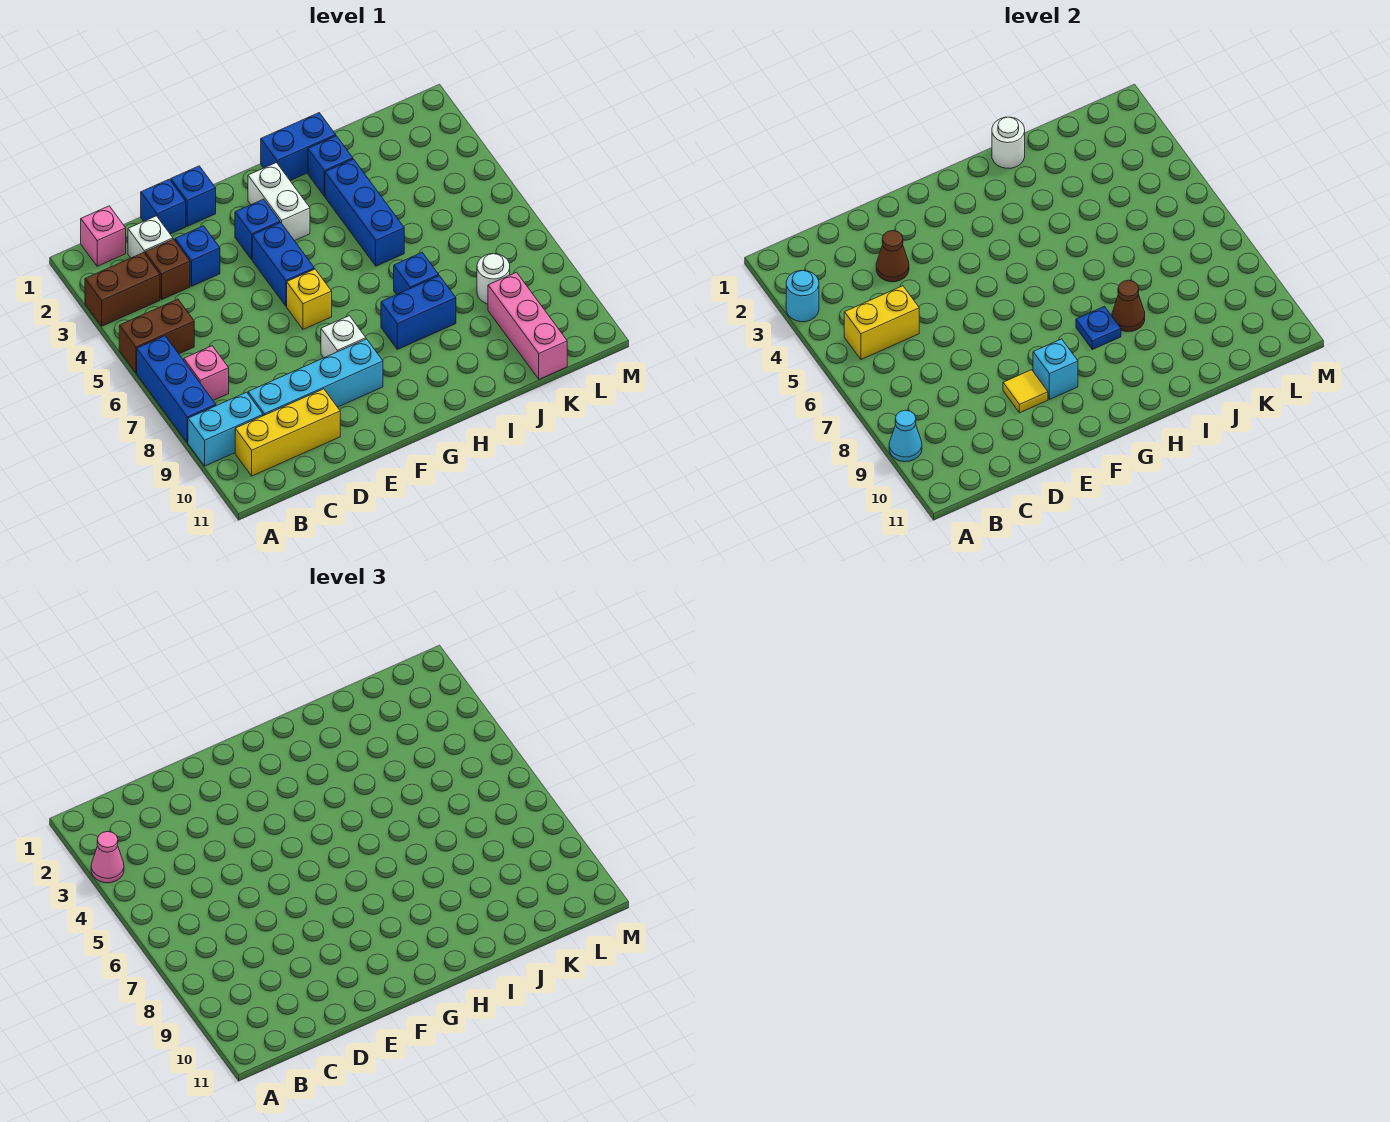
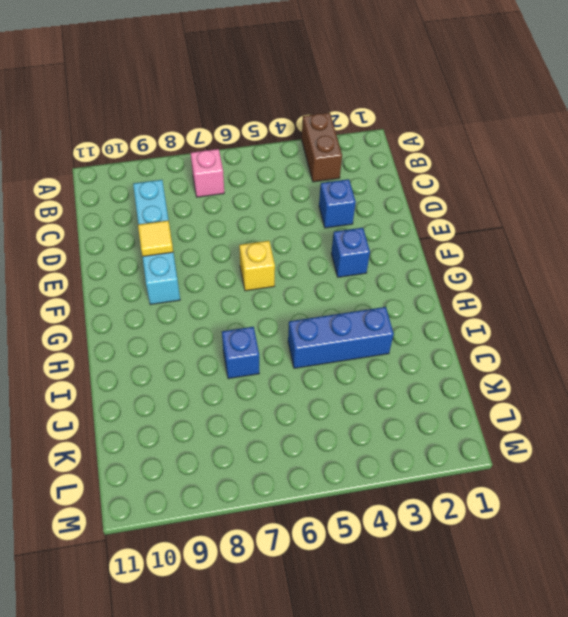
none -> brown brick A5:B5 level 1
none -> blue brick A6:A8 level 1
none -> cyan brick A9:B9 level 1
none -> pink brick B1 level 1

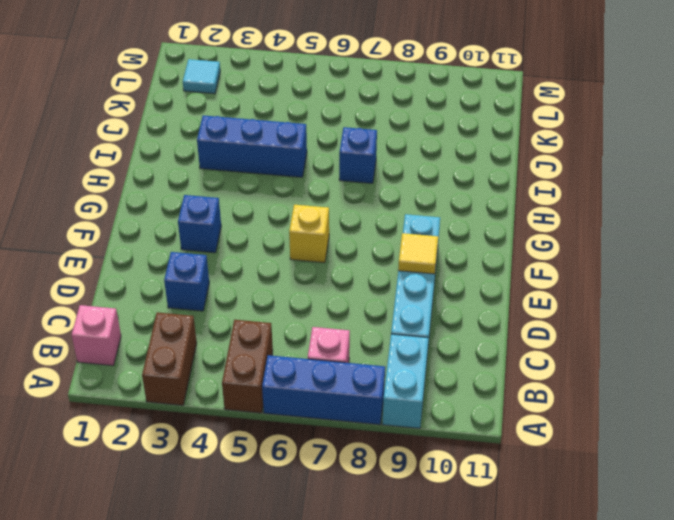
cyan tile L2 level 1 -> none
none -> yellow brick B10:D10 level 1
none -> white brick C2 level 1
none -> brown brick C3 level 1
none -> blue brick D1 level 1

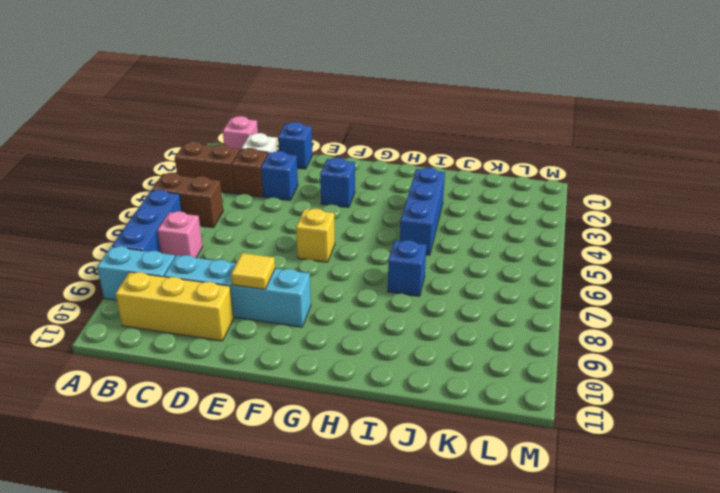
none -> blue brick E1 level 1
none -> blue brick F4:F5 level 1
none -> white brick F8 level 1
none -> white brick G2:G3 level 1

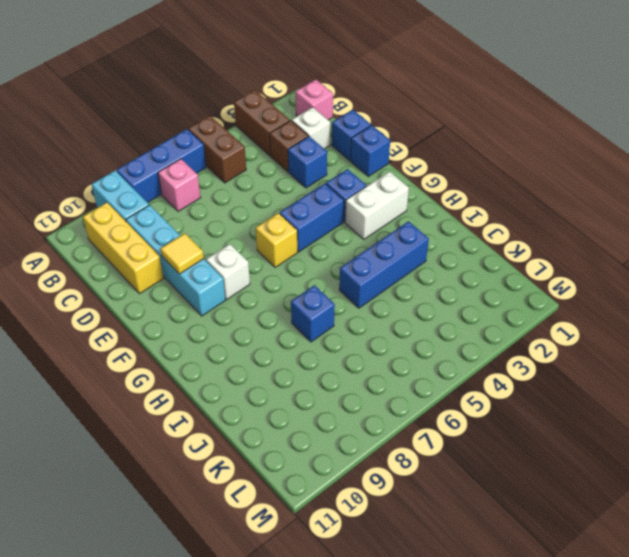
none -> blue brick H1:I1 level 1
none -> blue brick H8:I8 level 1
none -> blue brick I2 level 1
none -> white round brick K8 level 1

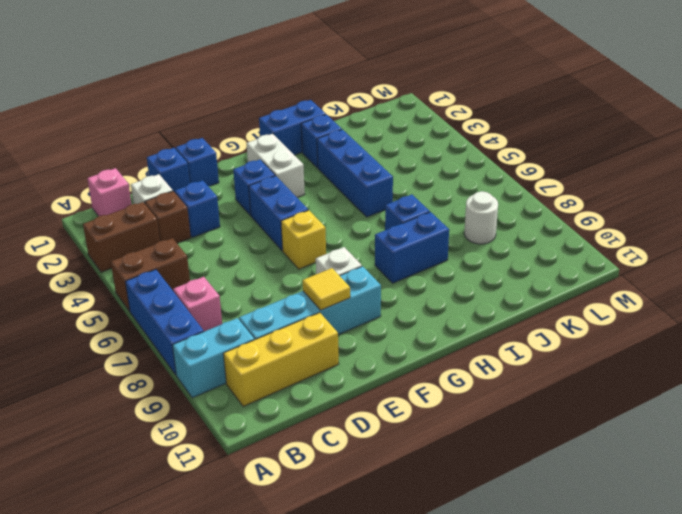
none -> pink brick K9:K11 level 1
none -> cyan round brick A3 level 2
none -> cyan cone A9 level 2
none -> yellow brick B5:C5 level 2

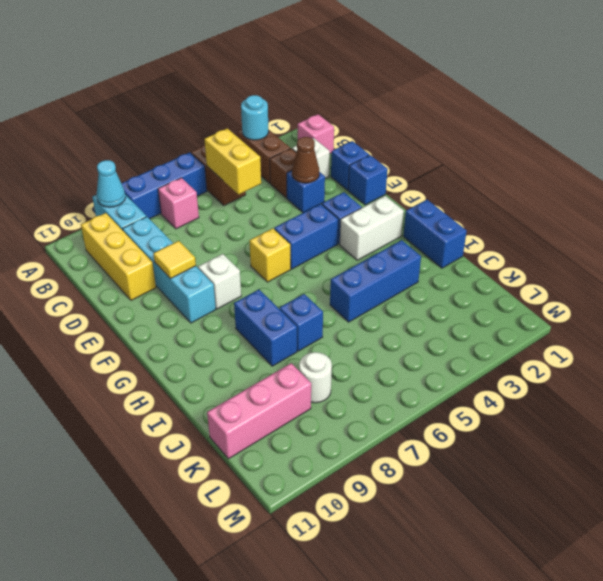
none -> blue brick I2 level 1
none -> cyan brick F9 level 2
none -> blue plate H8 level 2
none -> white round brick I1 level 2

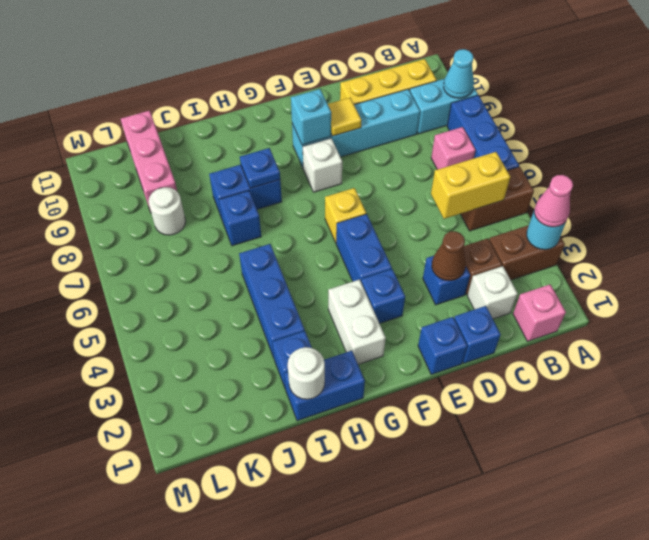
none -> brown cone I8 level 2

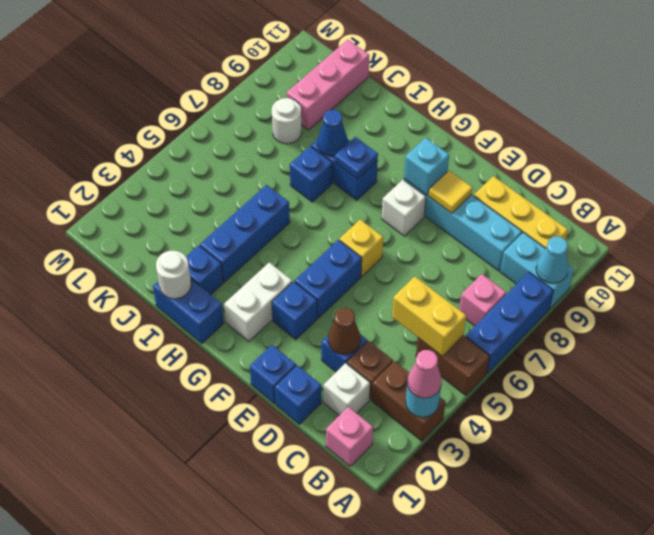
blue cone I8 level 2 -> brown cone I8 level 2

